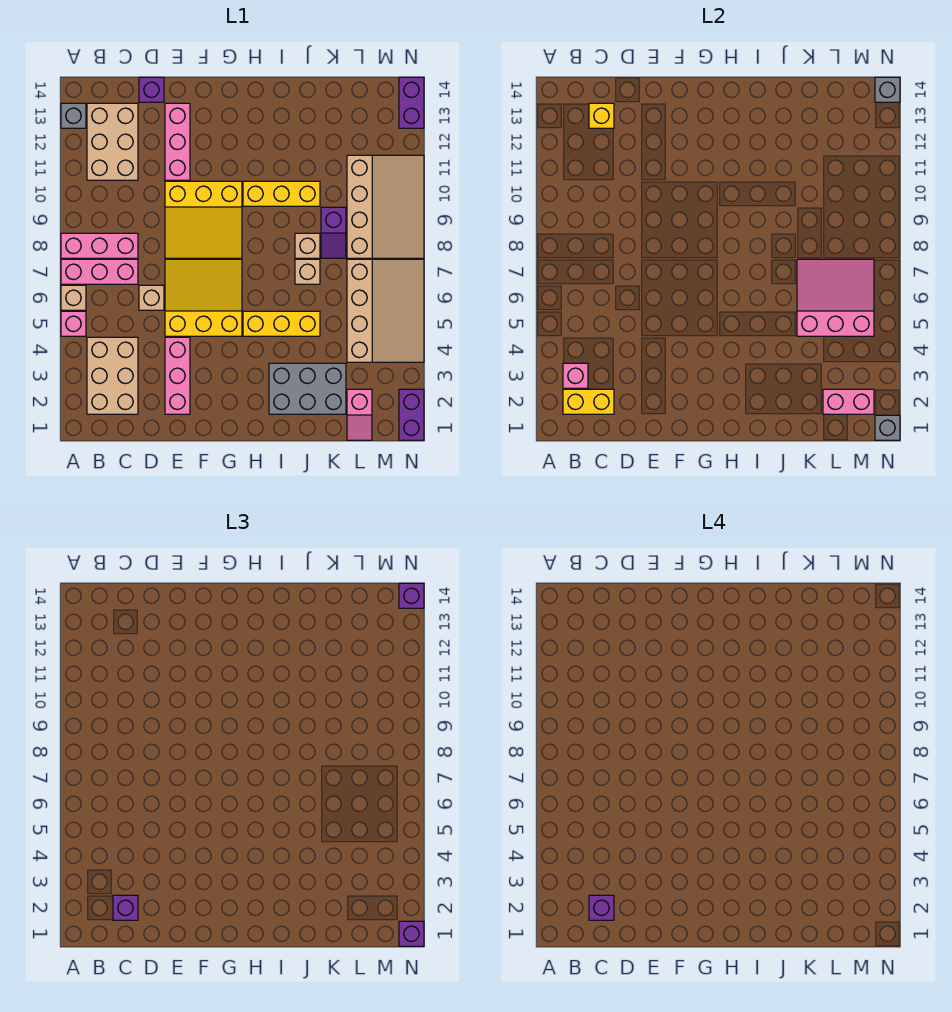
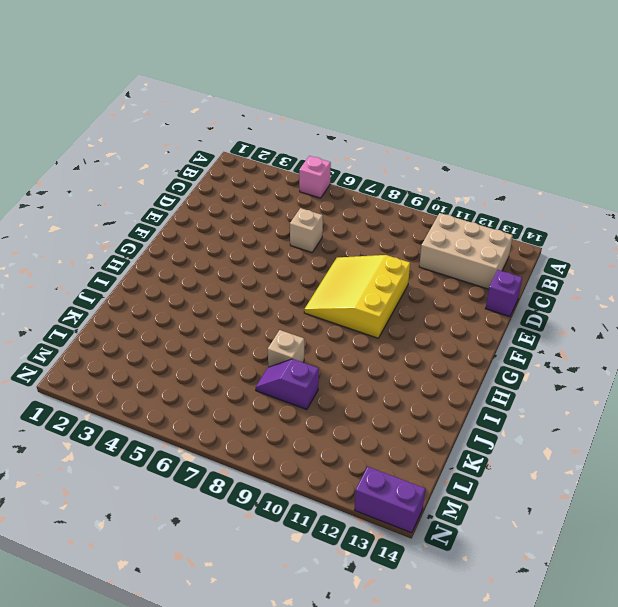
none -> tan brick A6 level 1
none -> pink brick A7:C7 level 1
none -> pink brick A8:C8 level 1
none -> grey brick A13 level 1

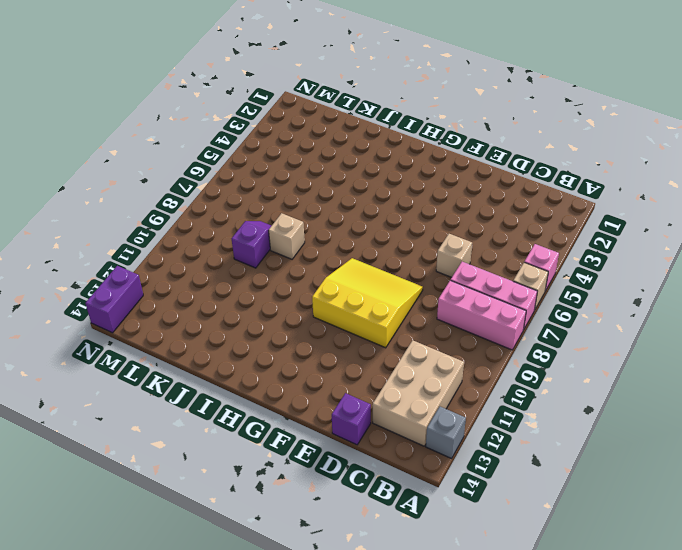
none -> tan brick B2:C4 level 1
none -> pink brick E2:E4 level 1
none -> yellow slope E5:G7 level 1 top 5
none -> pink brick E11:E13 level 1

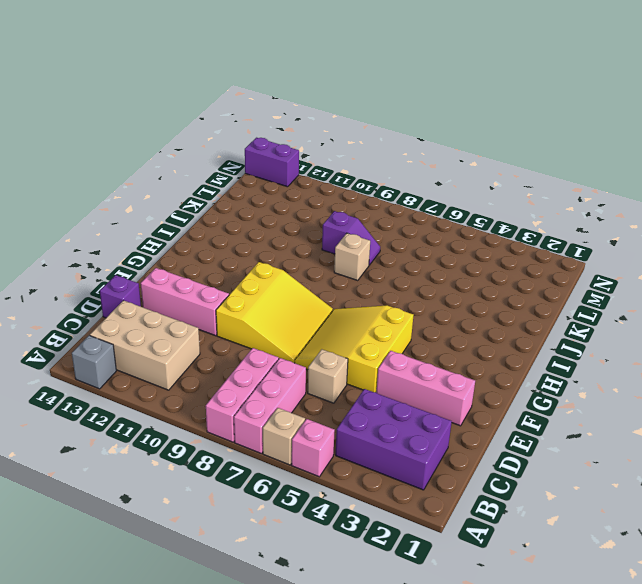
purple brick B2:C4 level 1 -> tan brick B2:C4 level 1
none -> yellow brick H5:J5 level 1
none -> yellow brick H10:J10 level 1
none -> grey brick I2:K3 level 1
none -> tan brick J7 level 1

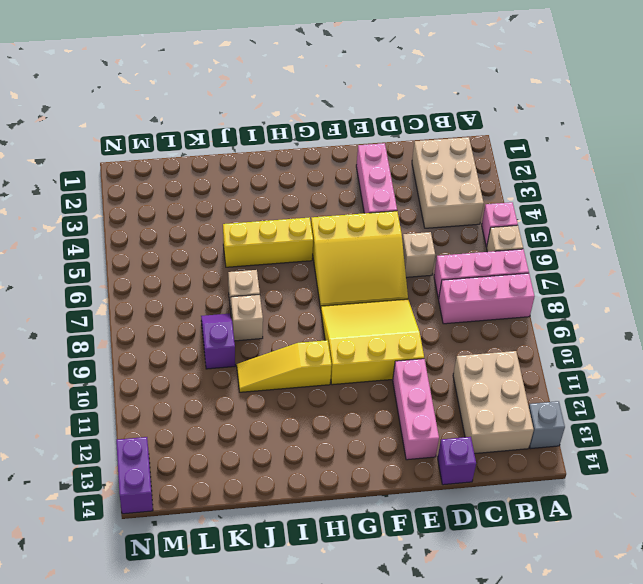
yellow slope H10:J10 level 1 top H -> yellow brick H10:J10 level 1
none -> grey brick I2:K3 level 1
none -> pink slope L1:L2 level 1 top 2
none -> tan slope L4:N7 level 1 top L
none -> tan slope L8:N11 level 1 top L

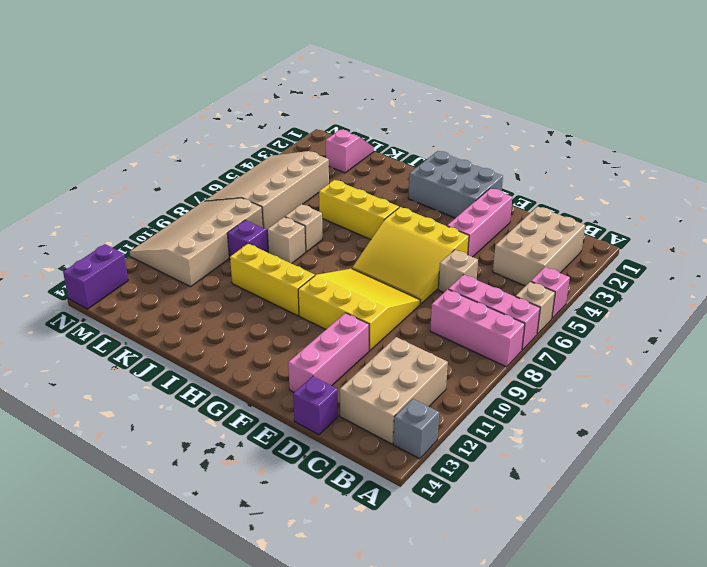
grey brick F1:H2 level 1 -> grey brick I2:K3 level 1
none -> purple brick N1:N2 level 1
none -> yellow brick B2:C2 level 2
none -> pink brick B3 level 2
none -> yellow brick C13 level 2

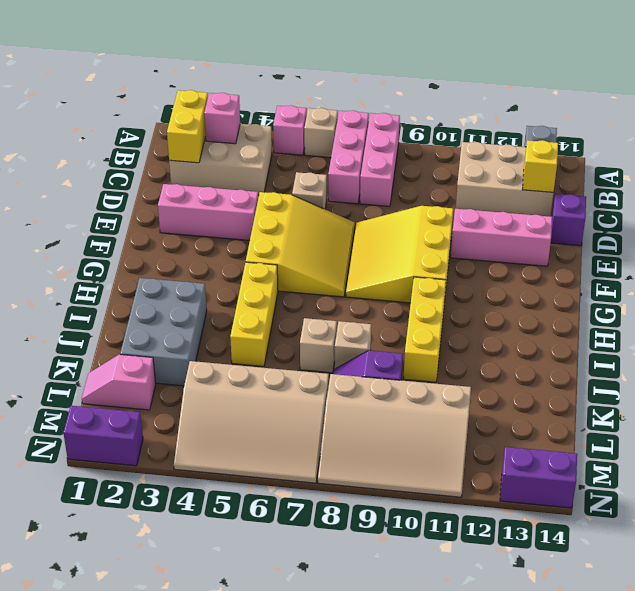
none -> pink slope K5:M7 level 2 top 5
none -> pink brick L2:M2 level 2
none -> grey brick N1 level 2
none -> grey brick N14 level 2

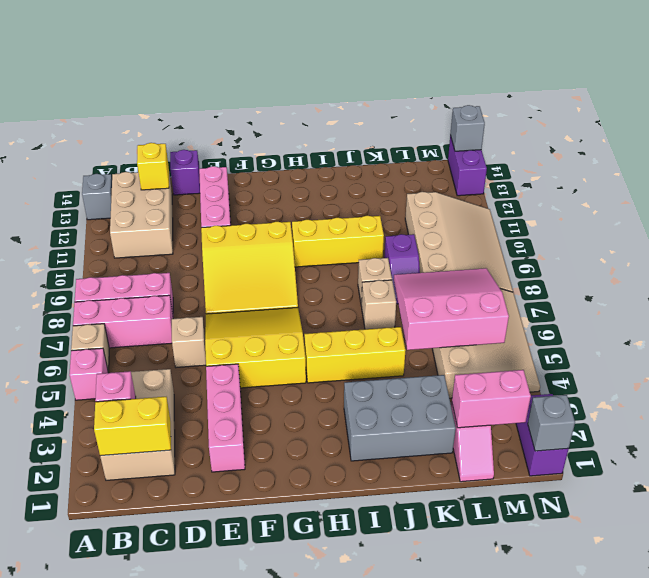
none -> purple brick C2 level 3
none -> purple brick N1 level 3
none -> purple brick N14 level 3
none -> purple brick C2 level 4

